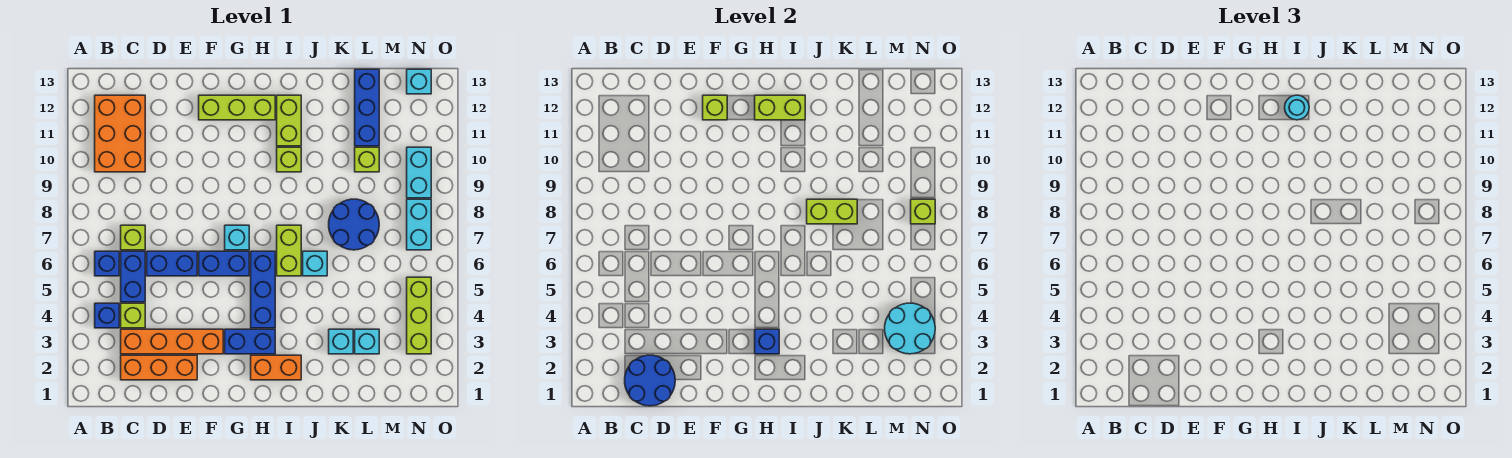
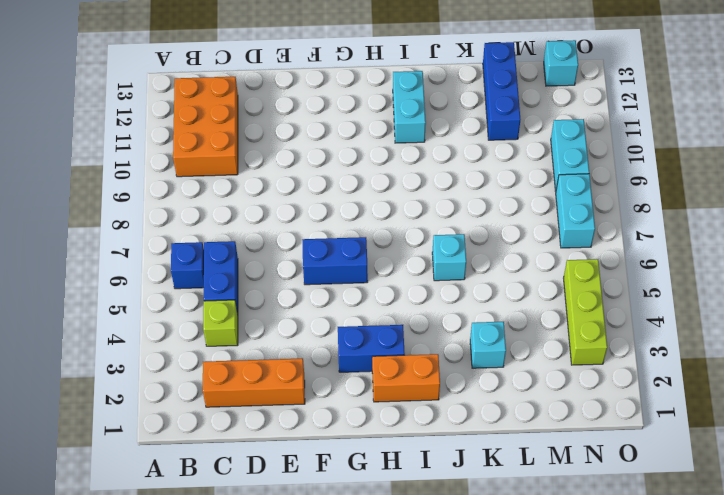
cyan brick I11:I12 level 1 -> lime brick I11:I12 level 1
none -> blue brick B4 level 1
none -> orange brick C3:F3 level 1
none -> lime brick C7 level 1
none -> blue brick D6:E6 level 1

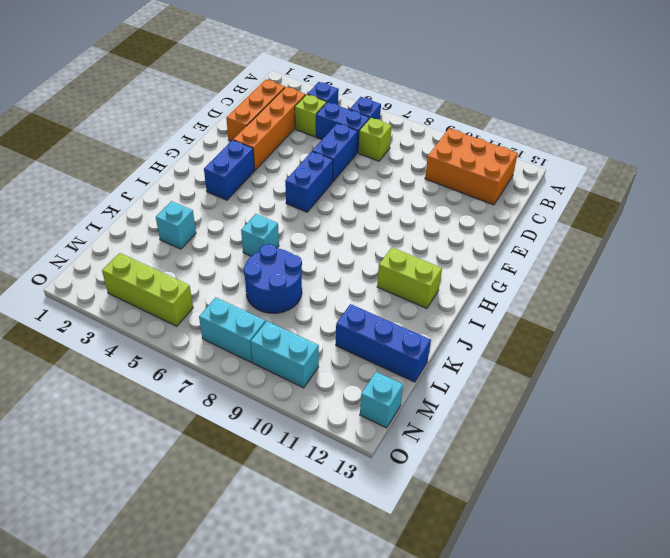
none -> lime brick F12:H12 level 1
none -> cyan brick G7 level 1
none -> orange brick H2:I2 level 1
none -> blue brick H4:H6 level 1

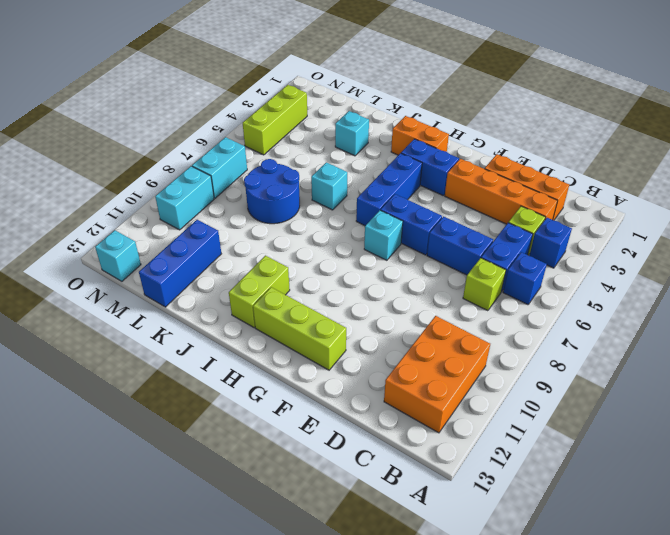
none -> lime brick I6:I7 level 1
none -> lime brick I10 level 1
none -> cyan brick L3 level 1
none -> lime brick L10 level 1

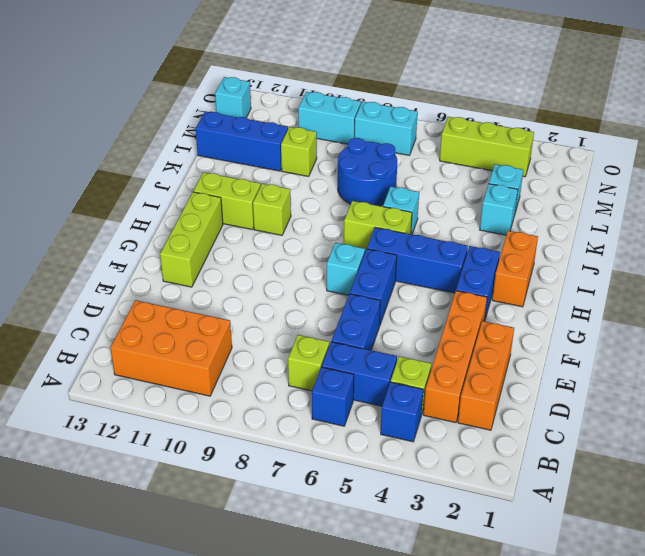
none -> blue round brick C1:D2 level 2
none -> lime brick F12 level 2
none -> blue brick H3 level 2
none -> lime brick H12:I12 level 2

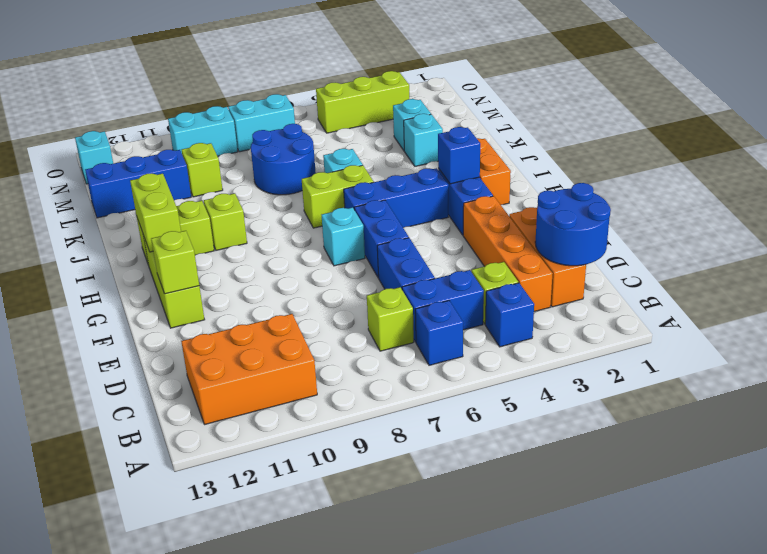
none -> lime brick J8:K8 level 2
none -> cyan round brick M3:N4 level 2
none -> lime brick N8 level 2
none -> cyan round brick I12 level 3

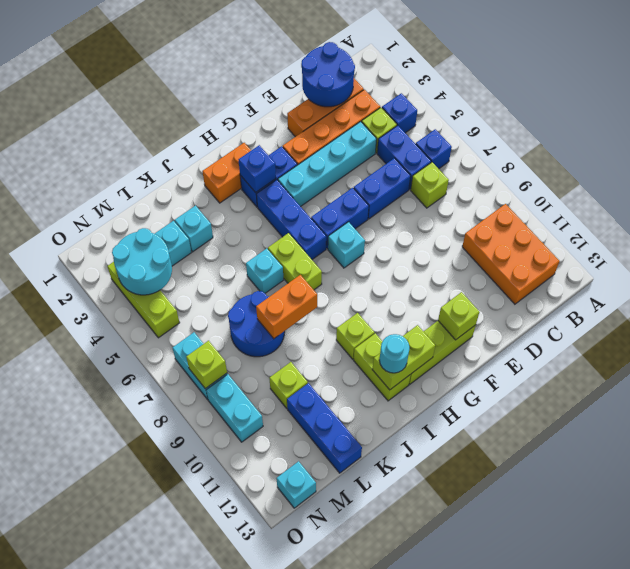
cyan brick D4:G4 level 1 -> none
orange brick J8:K8 level 2 -> lime brick J8:K8 level 2

